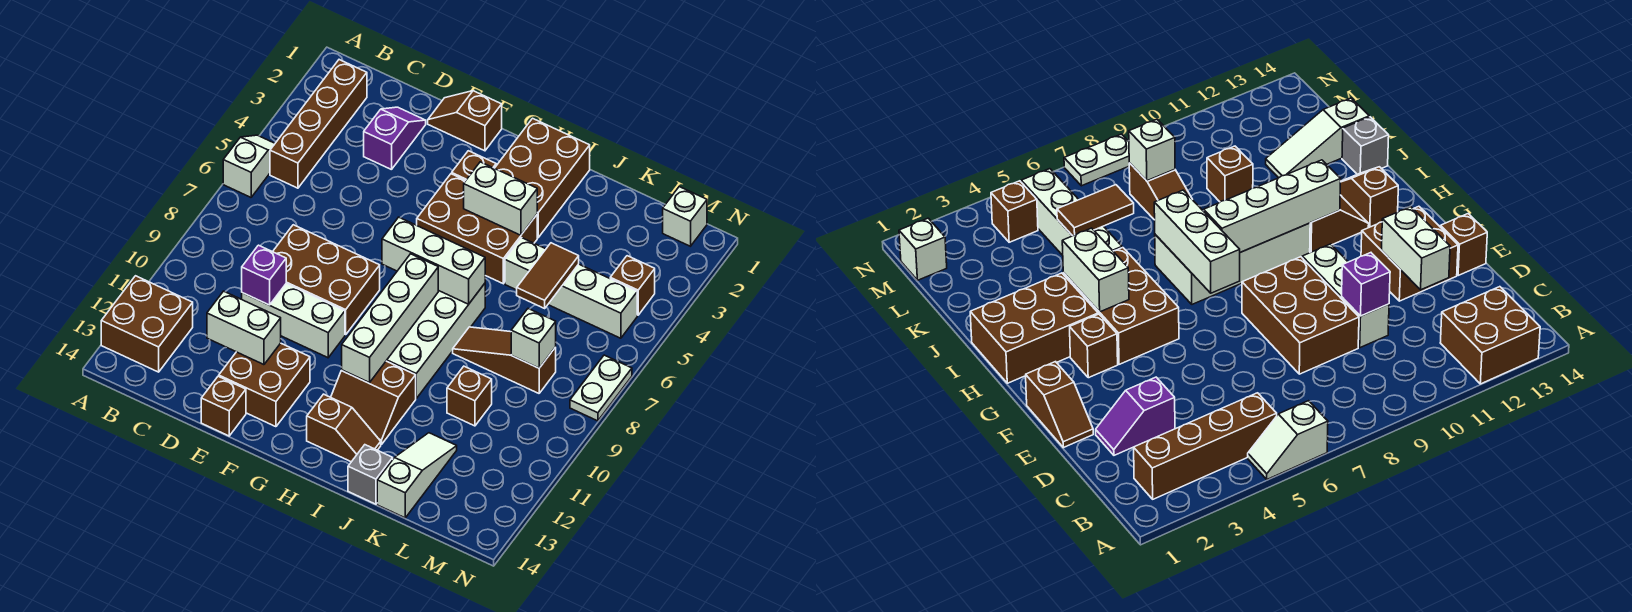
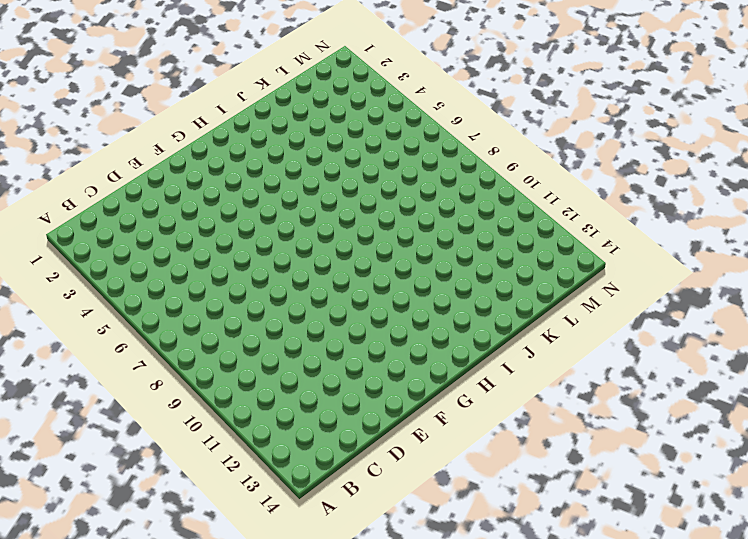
none -> white slope A5:A6 level 1 top 6
none -> brown brick A12:B13 level 1
none -> brown brick B2:B5 level 1
none -> purple slope D2:D3 level 1 top 3

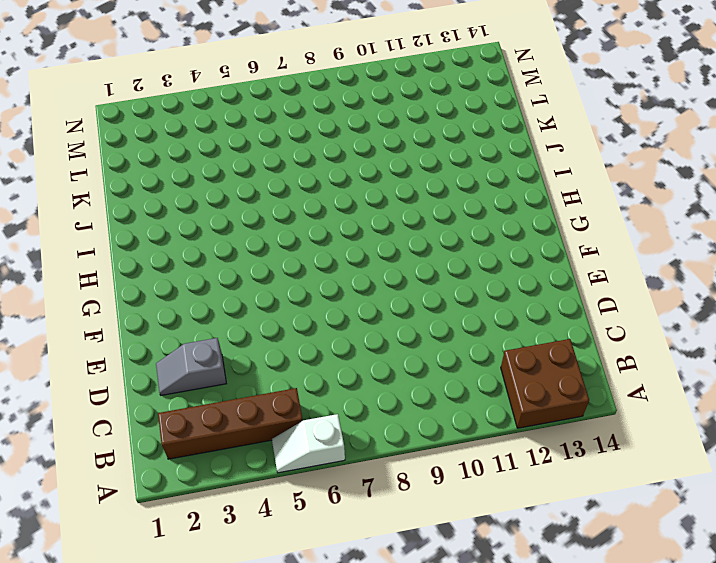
grey slope D2:D3 level 1 top 3 -> purple slope D2:D3 level 1 top 3
none -> brown brick D8:F9 level 1
none -> white brick D10:F10 level 1
none -> brown slope E1:F1 level 1 top F
none -> brown brick E12:F13 level 1

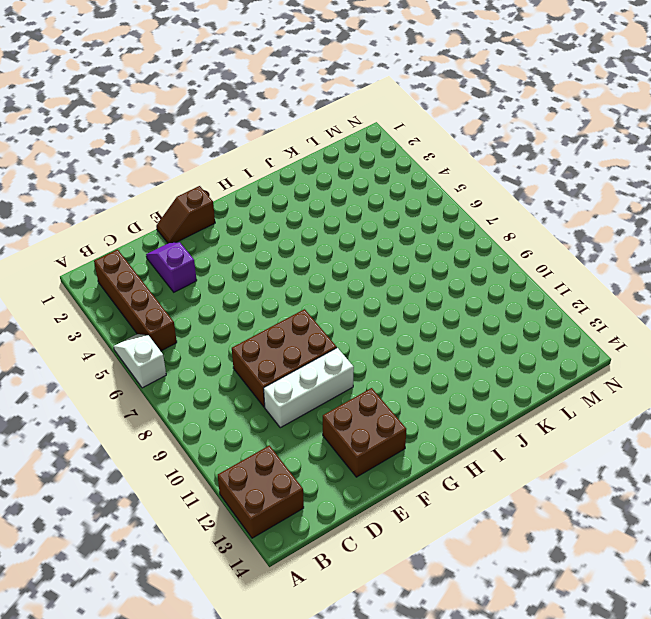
none -> brown brick E14 level 1
none -> brown brick G3 level 1
none -> brown brick G4:I5 level 1
none -> brown brick H1:I3 level 1

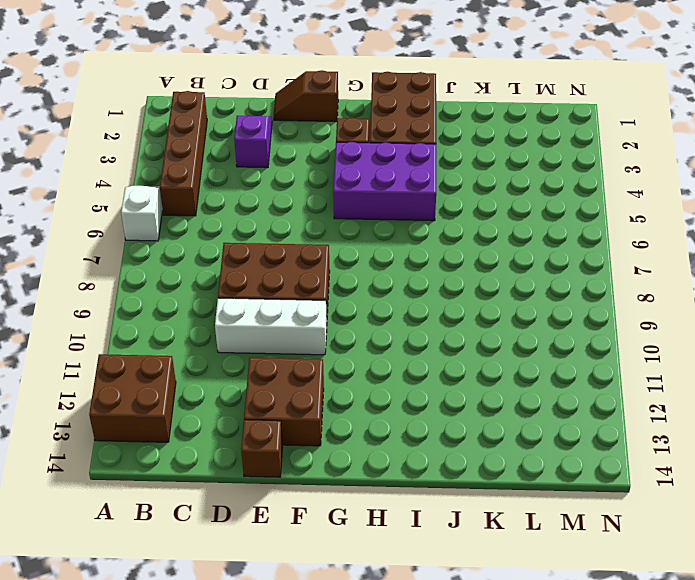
purple brick G4:I5 level 1 -> brown brick G4:I5 level 1
none -> white brick H7:I10 level 1
none -> brown slope H11:I12 level 1 top 11
none -> brown slope H13:I13 level 1 top H
none -> white brick J5:M5 level 1

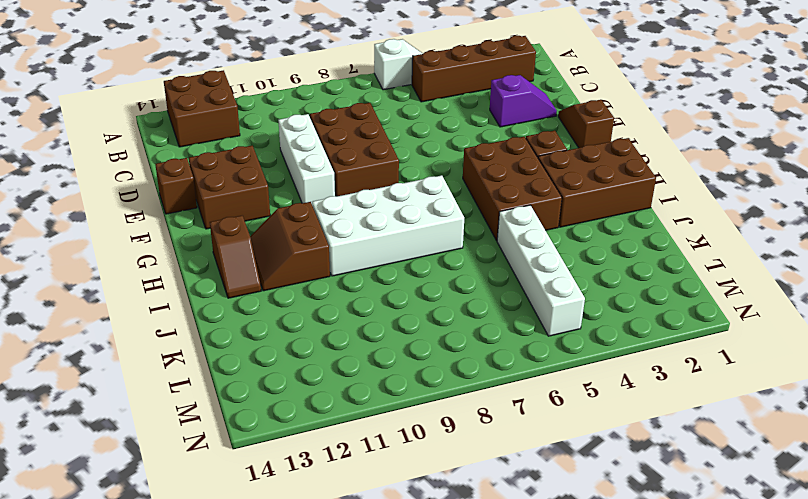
none -> brown slope J8:L8 level 1 top L
none -> grey brick J14 level 1
none -> brown brick K10 level 1
none -> white slope K12:K14 level 1 top 14

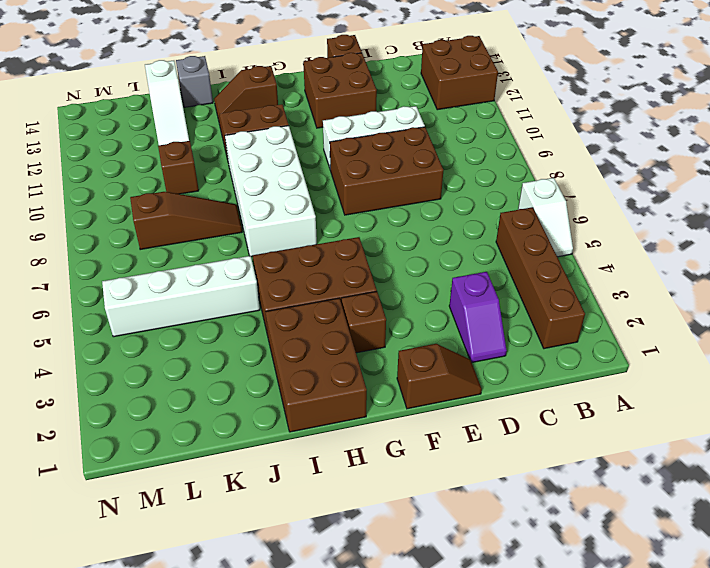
none -> white brick M1 level 1
none -> brown brick M4 level 1
none -> white plate N7:N8 level 1
none -> purple brick D10 level 2

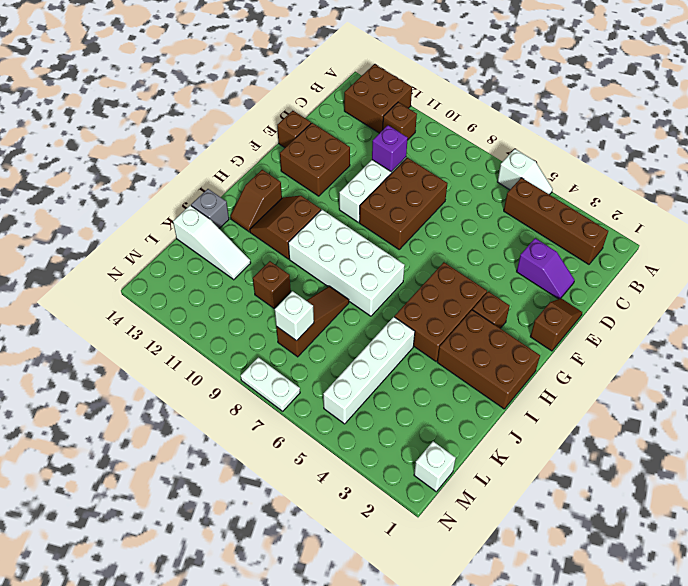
brown brick B11 level 1 -> brown brick M4 level 1
none -> white brick D12:E12 level 2
none -> white brick G7:I7 level 2
none -> white brick H4:I4 level 2
none -> white brick H8:H11 level 2

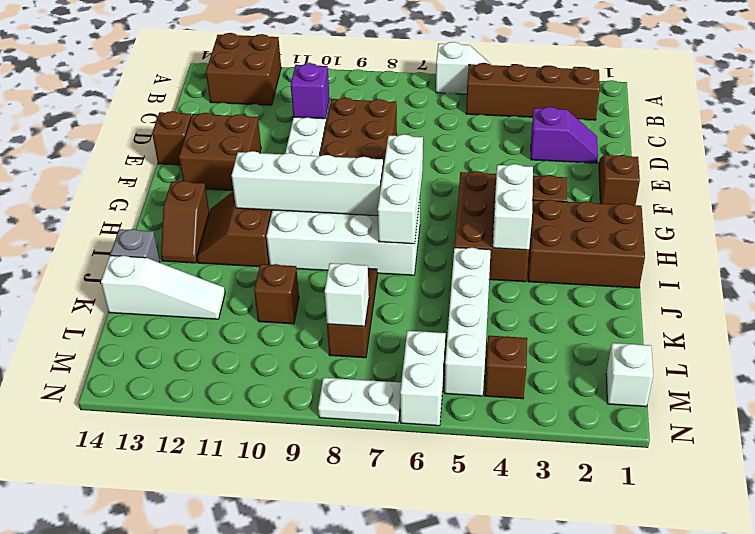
white brick M6:N6 level 1 -> white brick D12:E12 level 2
none -> brown tile K5:K6 level 2

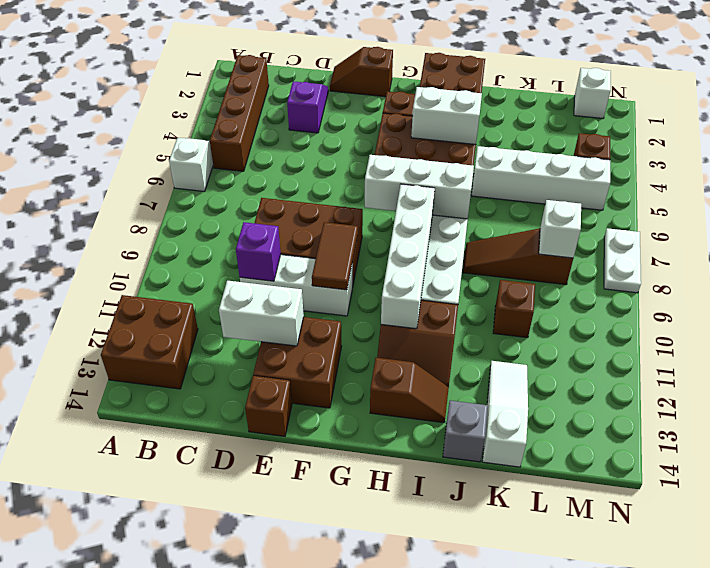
brown tile F9:F10 level 2 -> brown tile K5:K6 level 2

